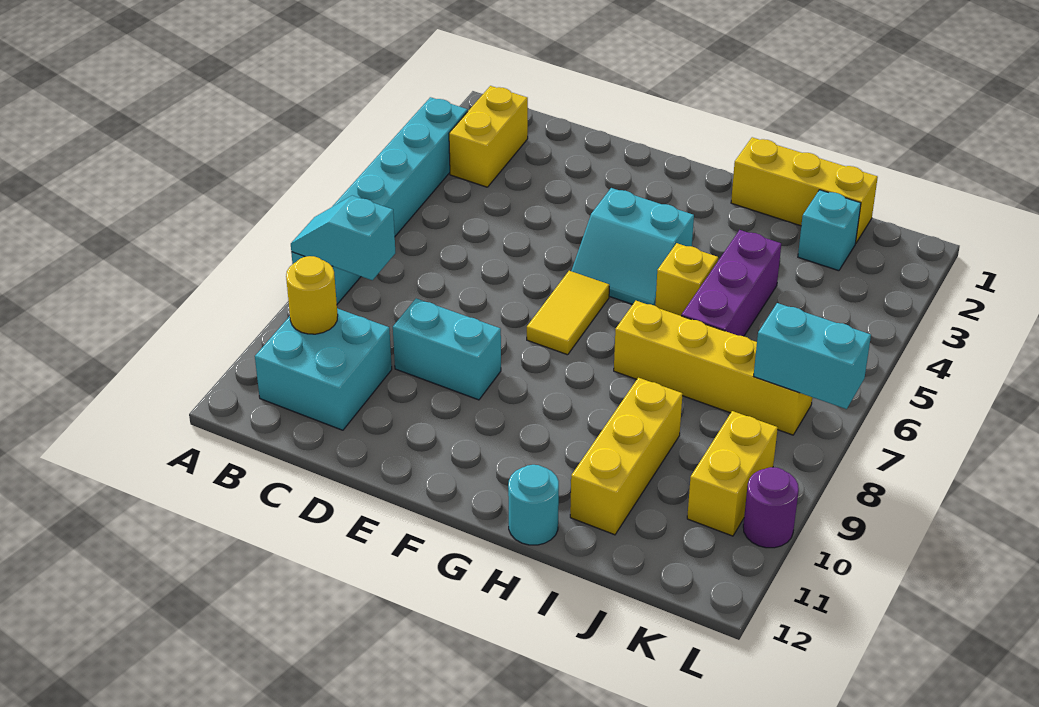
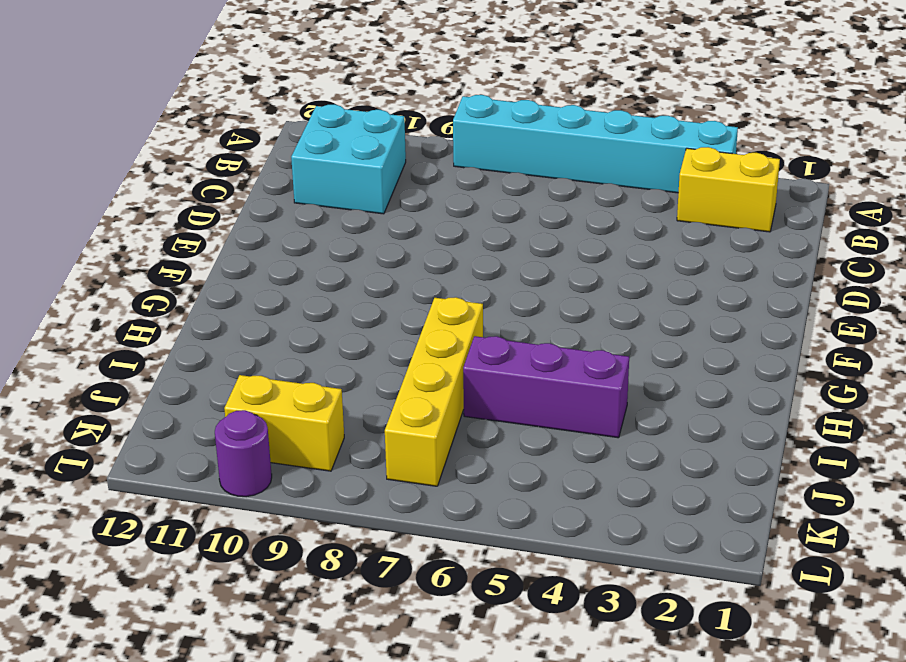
none -> cyan brick D9:E9 level 1
none -> cyan slope F4:G5 level 1 top 4
none -> yellow tile F6:F7 level 1

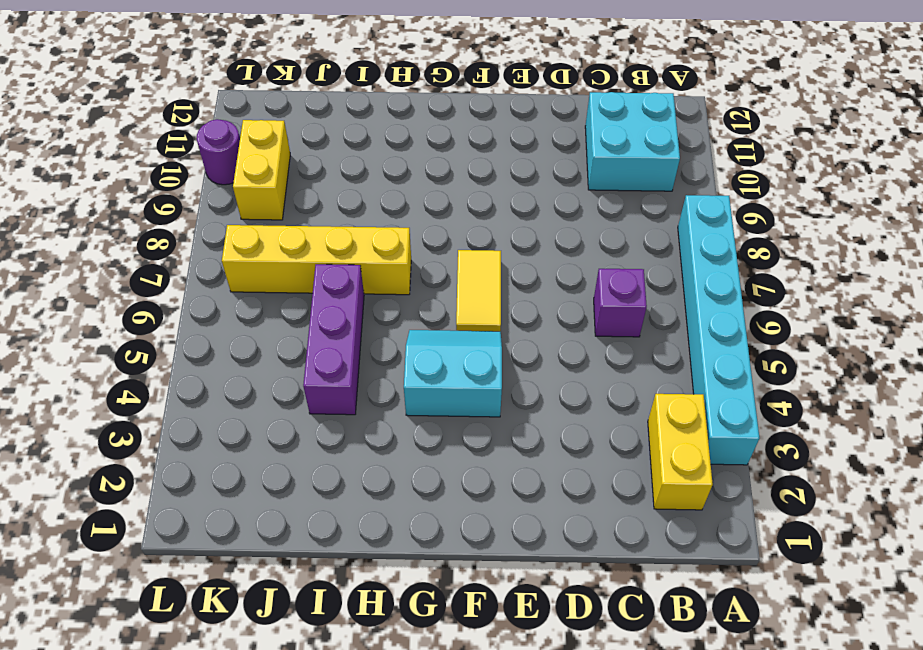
purple brick C6 level 1 -> none
none -> cyan brick D9:E9 level 1
none -> yellow brick H1:J1 level 1
none -> yellow brick H5 level 1

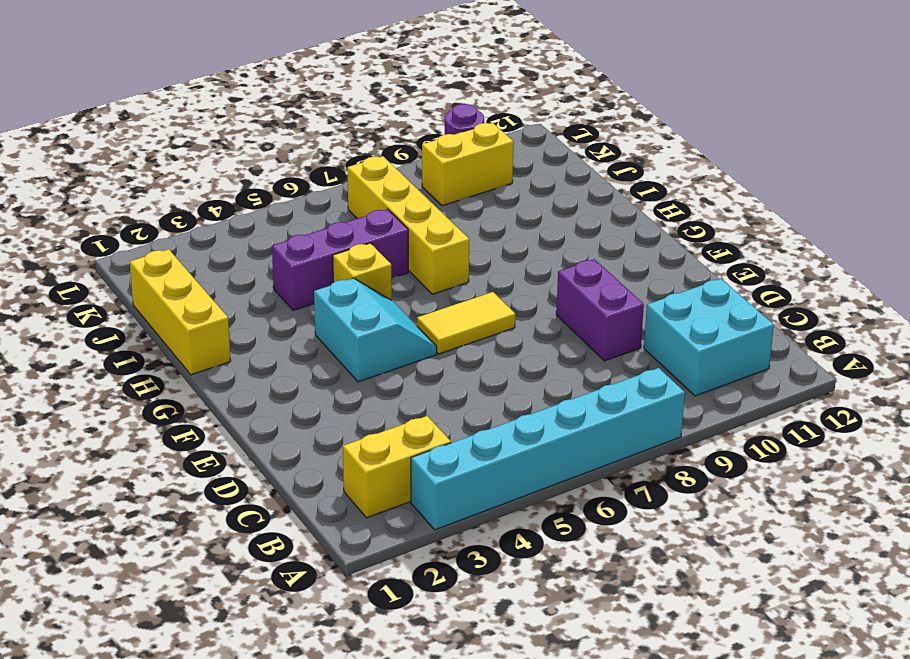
purple brick D9:E9 level 1 -> cyan brick D9:E9 level 1
none -> cyan round brick H12 level 1
none -> yellow brick I9:I11 level 1
none -> cyan brick J2 level 1

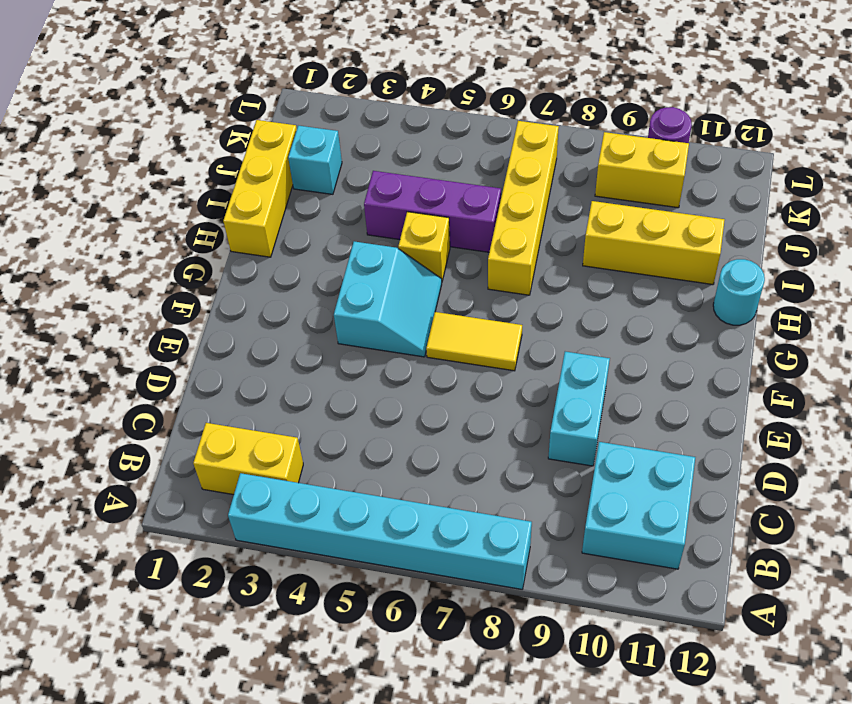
none -> cyan slope A8:B8 level 2 top B
none -> yellow round brick B10 level 2
none -> cyan brick K7:L7 level 2

